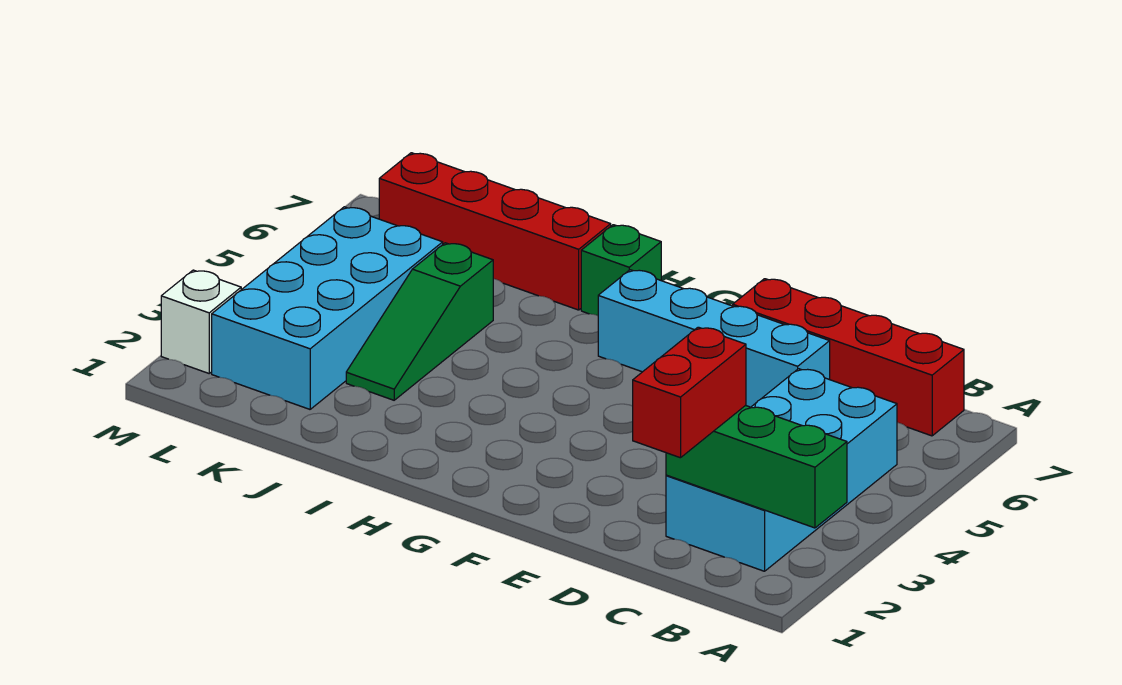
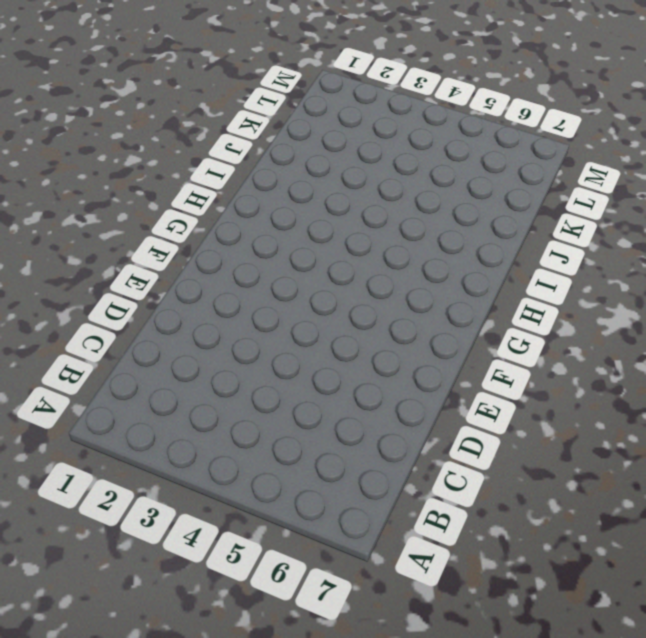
none -> cyan brick B2:C5 level 1
none -> red brick B7:E7 level 1

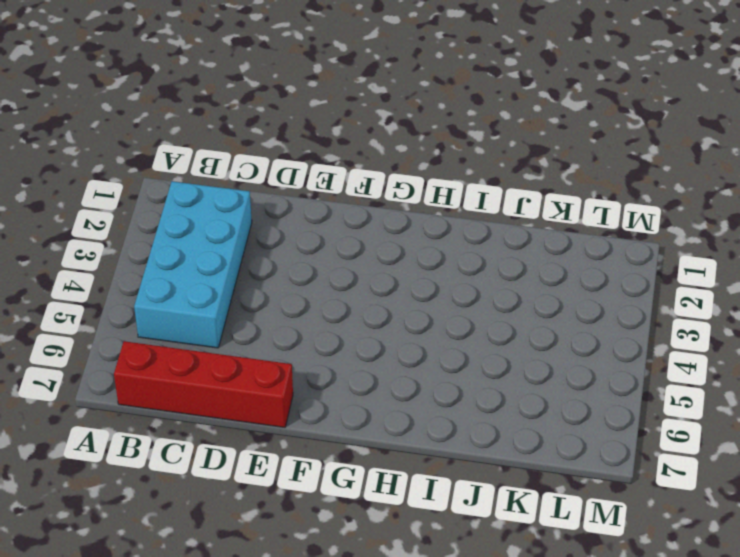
none -> cyan brick D6:G6 level 1
none -> green brick H7 level 1

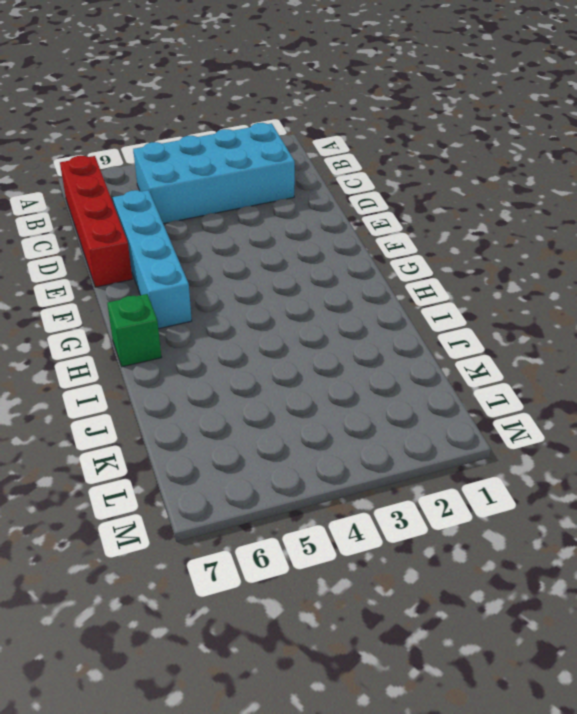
none -> red brick I7:L7 level 1
none -> green slope J3:J5 level 1 top 5

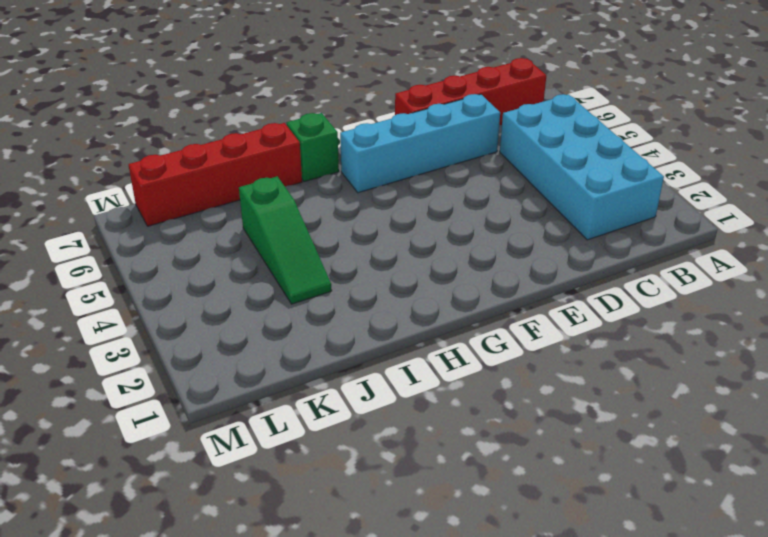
none -> cyan brick K2:L5 level 1
none -> white brick M2 level 1

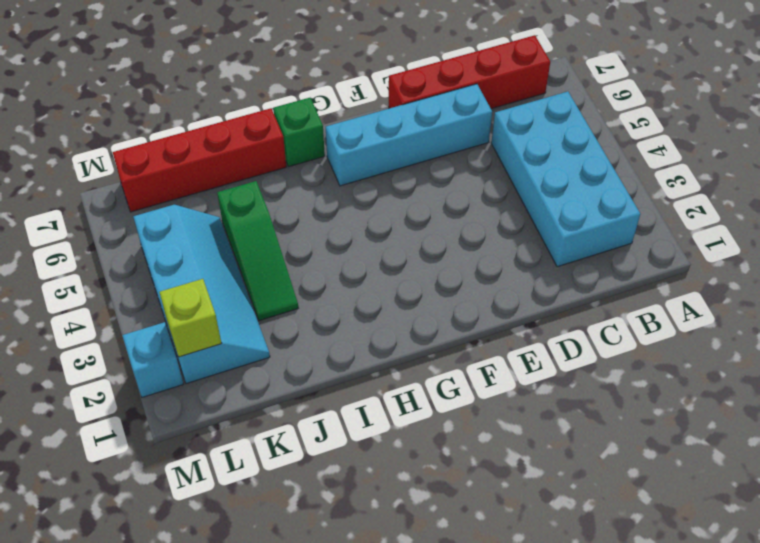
cyan slope K2:L5 level 1 top L -> cyan brick K2:L5 level 1
lime brick L2 level 2 -> none
cyan brick M2 level 1 -> white brick M2 level 1
none -> green brick A2:C2 level 2
none -> red brick C1:C2 level 3

